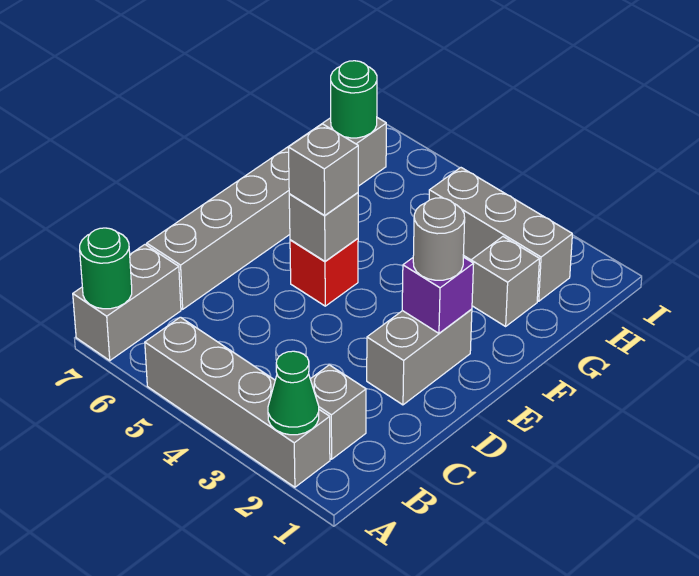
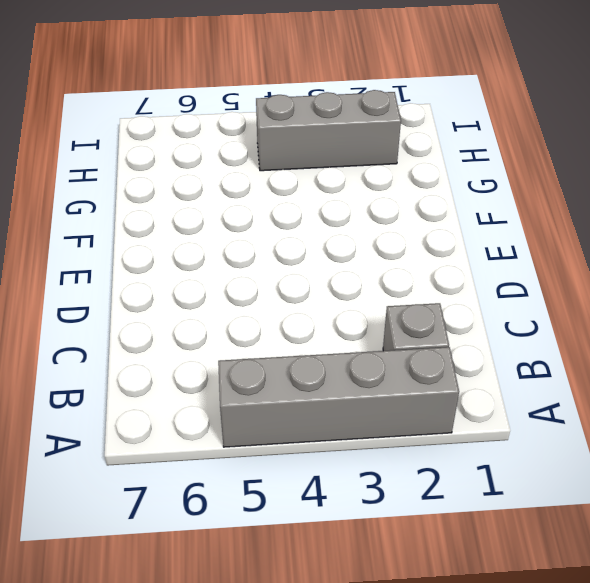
none -> grey brick A7:B7 level 1
none -> grey brick C7:H7 level 1
none -> grey brick D2:E2 level 1

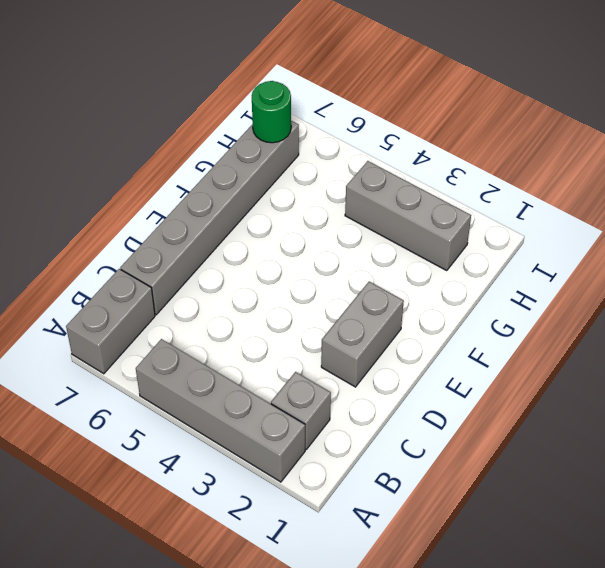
none -> red brick E5 level 1
none -> grey brick G2 level 1
none -> green cone A2 level 2

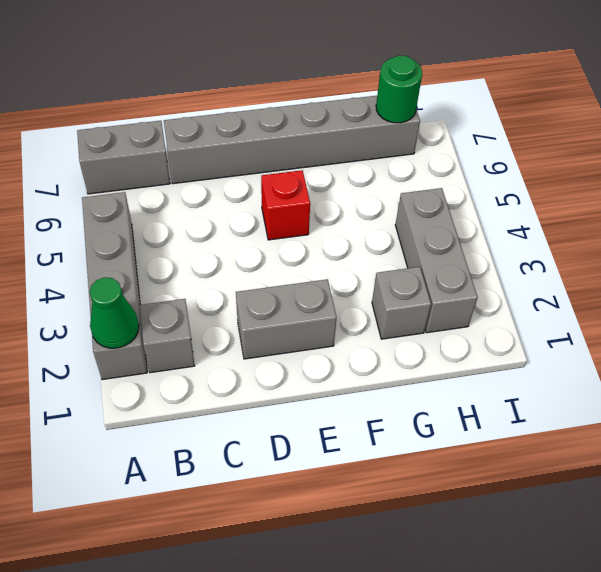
none -> green round brick A7 level 2
none -> purple brick E2 level 2
none -> grey brick E5 level 2

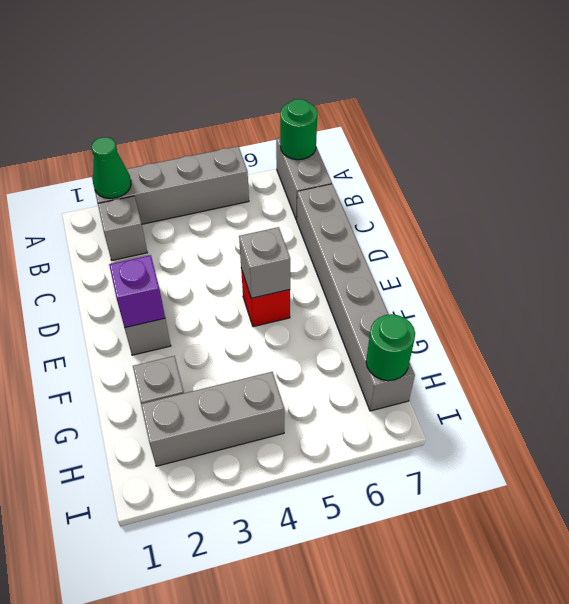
none -> grey round brick E2 level 3
none -> grey brick E5 level 3

